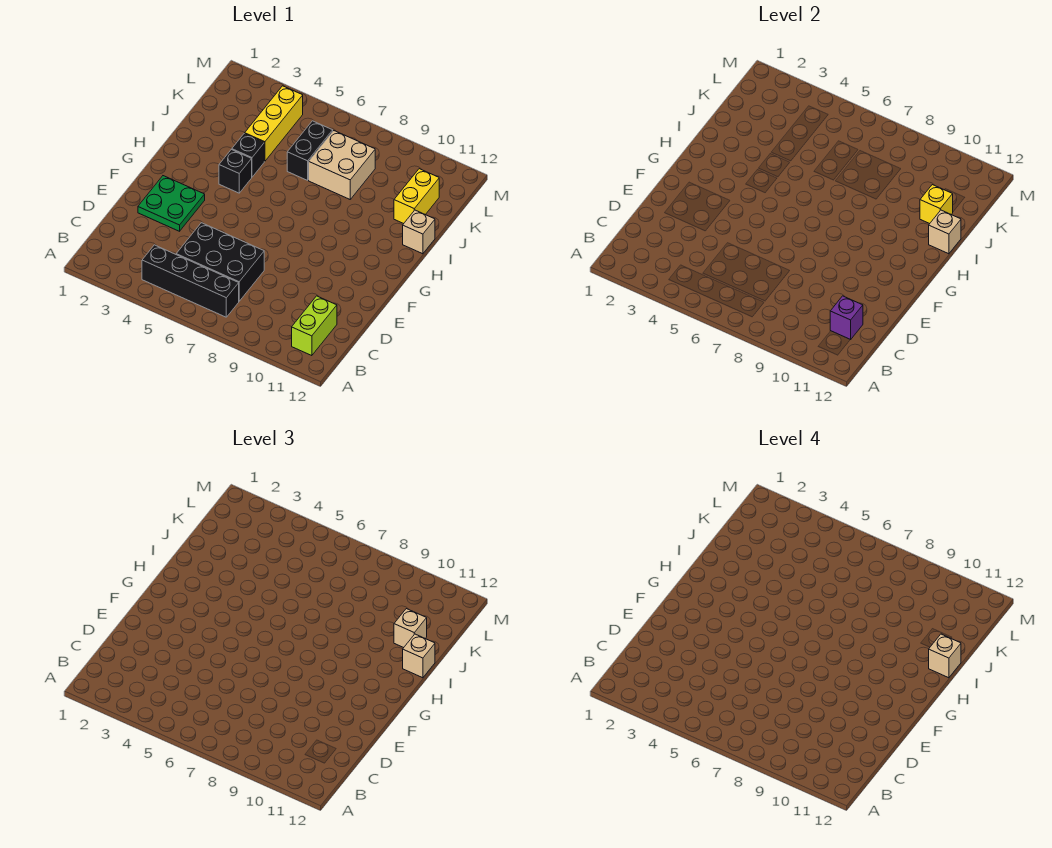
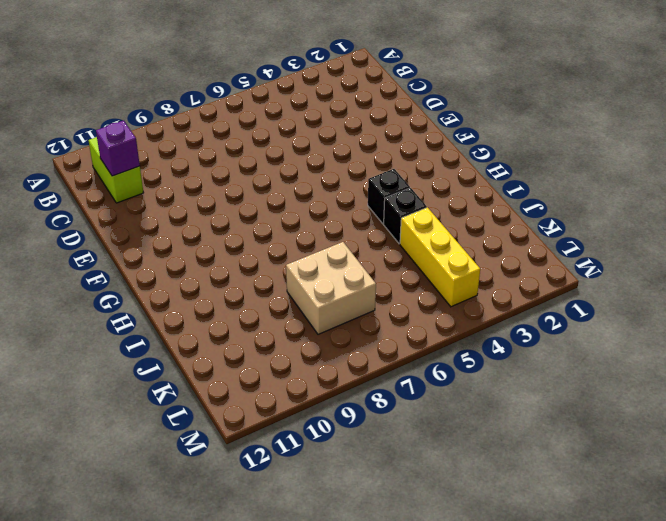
none -> black brick B4:B7 level 1
none -> black brick C5:D7 level 1
none -> green plate E2:F3 level 1

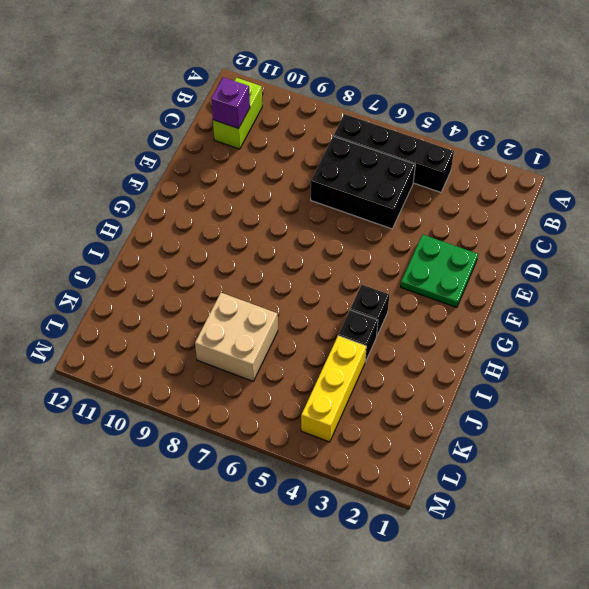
none -> tan brick I12 level 1
none -> black brick J6:K6 level 1
none -> yellow brick J11:K11 level 1

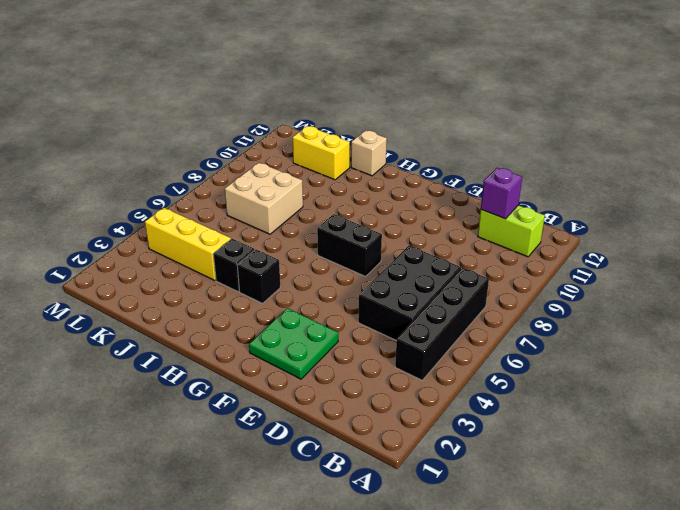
black brick F7:G7 level 1 -> black brick J6:K6 level 1
none -> tan brick I12 level 2
none -> yellow brick J11 level 2
none -> tan brick I12 level 3

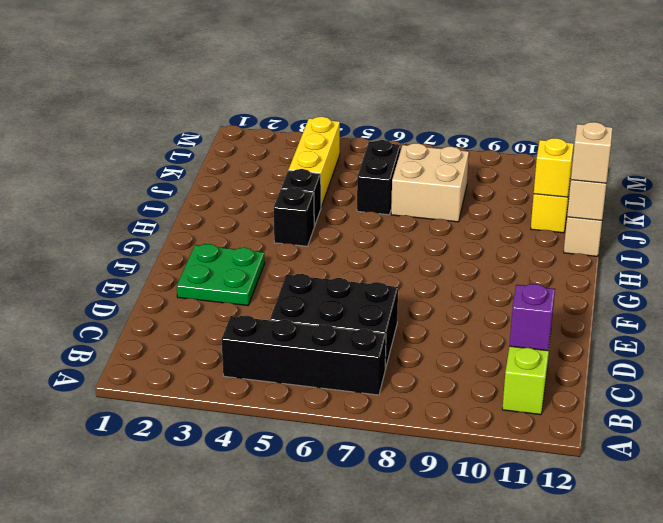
none -> tan brick J11 level 3
none -> tan brick I12 level 4

